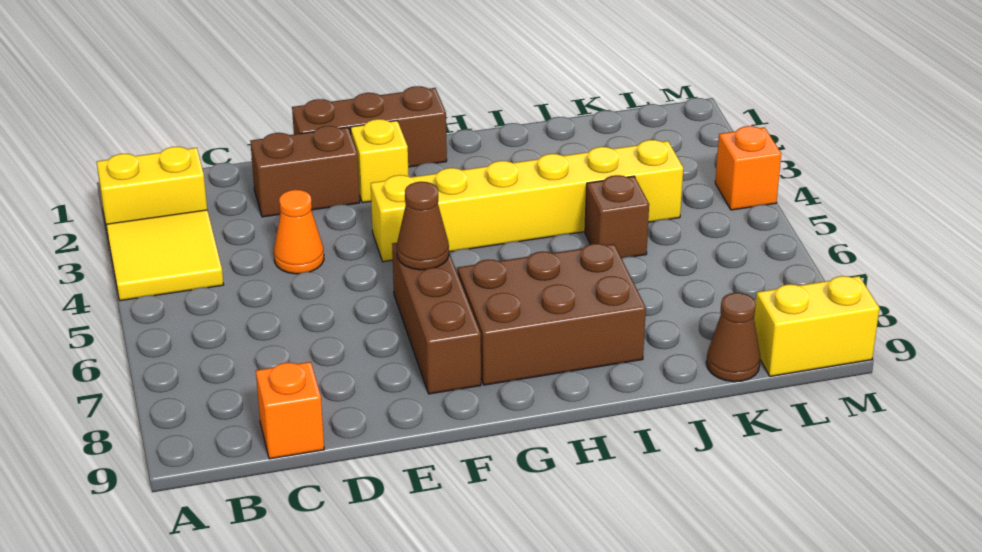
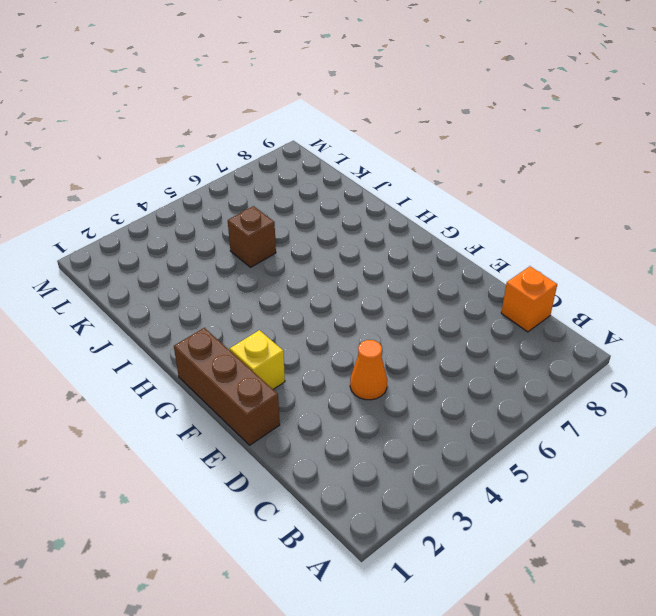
none -> yellow brick A2:B2 level 1
none -> yellow tile A3:B4 level 1
none -> brown brick D2:E2 level 1

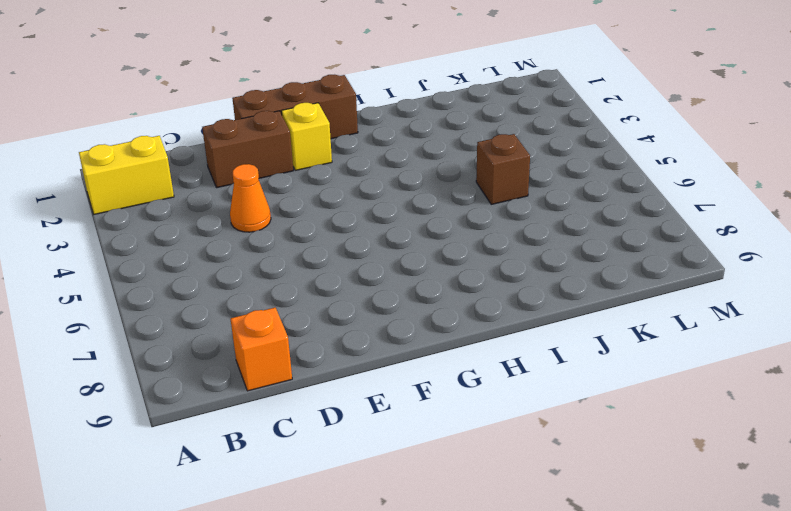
none -> yellow tile A3:B4 level 1
none -> yellow brick F4:K4 level 1
none -> brown brick F6:F8 level 1

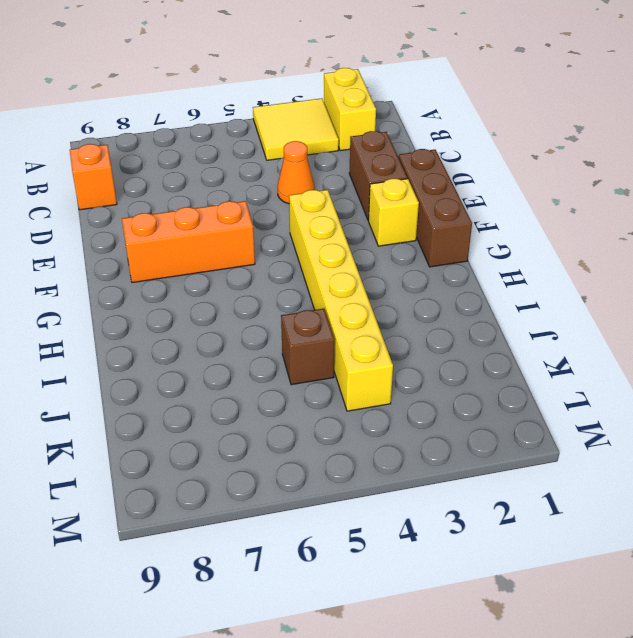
orange brick F6:F8 level 1 -> brown brick F6:F8 level 1
none -> brown brick G7:I8 level 1
none -> brown cone K9 level 1
none -> yellow brick L9:M9 level 1

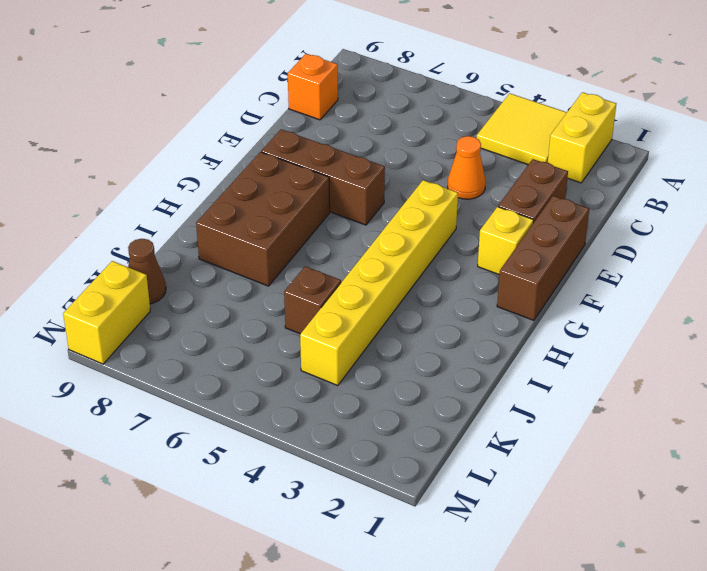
none -> orange brick M4 level 1
none -> brown cone F6 level 2

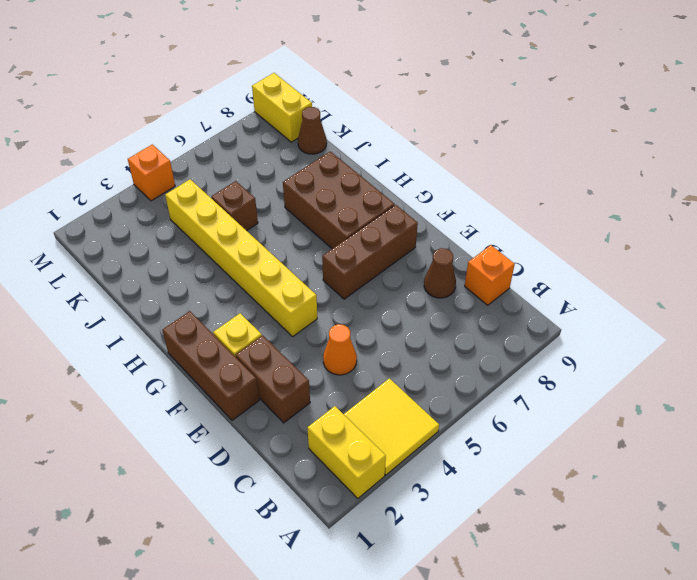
brown cone D8 level 1 -> brown cone F6 level 2

